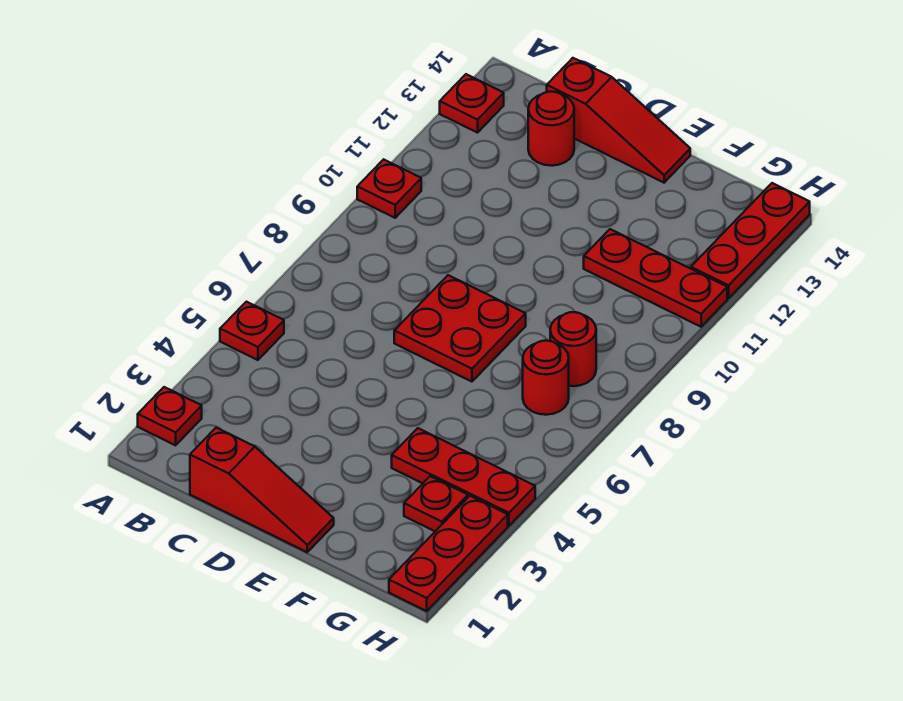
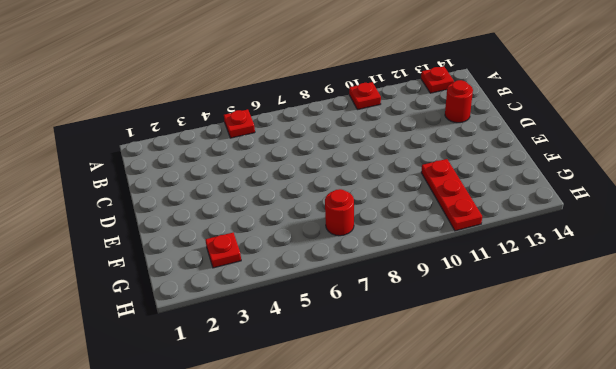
none -> red plate A2 level 1
none -> red slope C1:E1 level 1 top C
none -> red slope C14:E14 level 1 top C

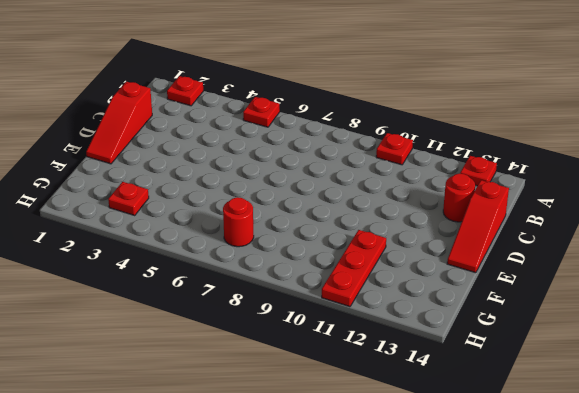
none -> red plate D7:E8 level 1
none -> red plate F4:H4 level 1
none -> red round brick G8 level 1

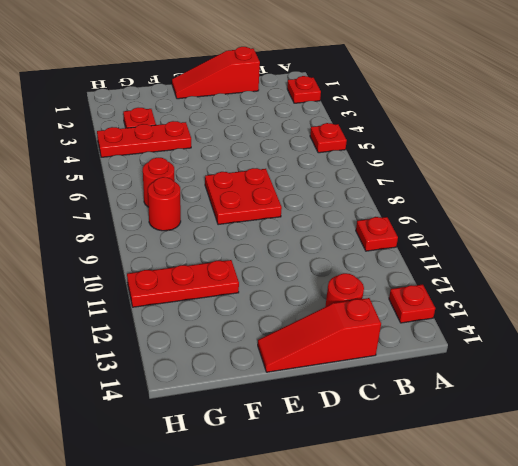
none -> red plate H1:H3 level 1
none -> red plate H12:H14 level 1

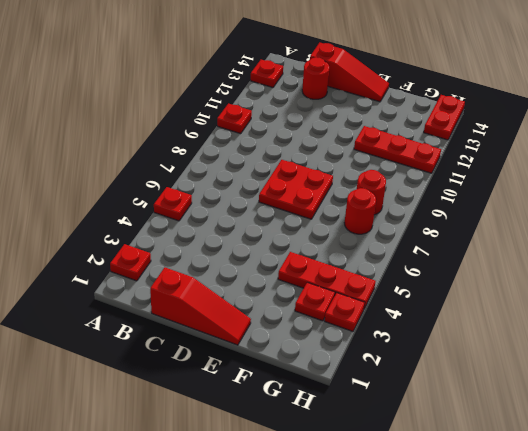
red plate H3 level 1 -> red plate H1:H3 level 1
red plate H13:H14 level 1 -> red plate H12:H14 level 1

